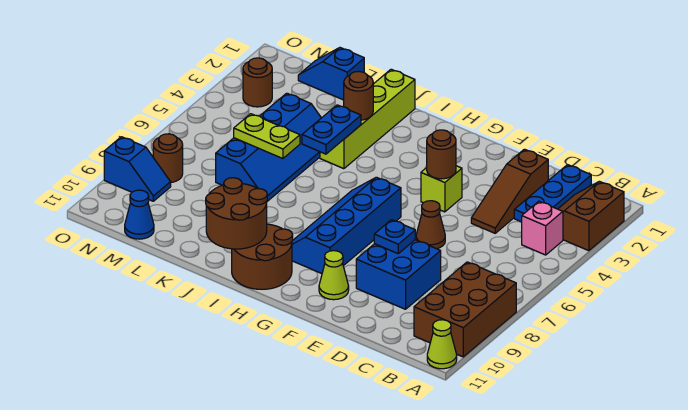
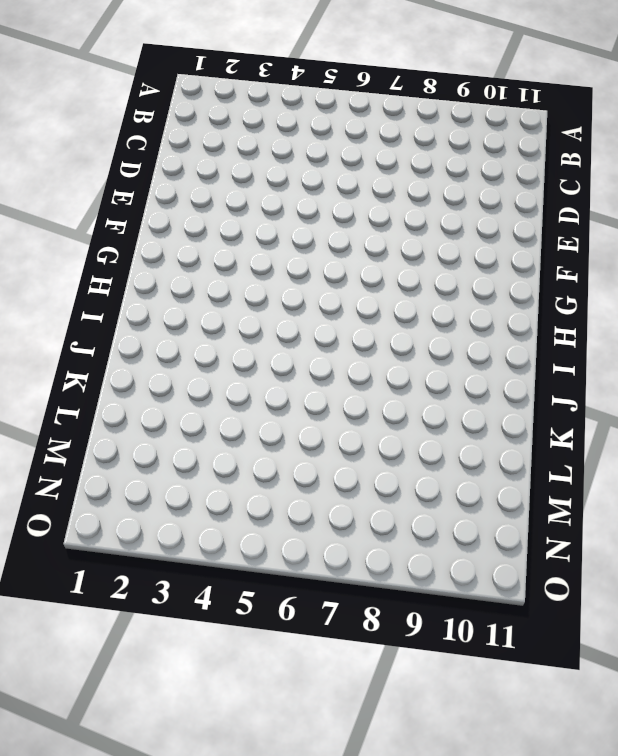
none -> brown slope A2:B3 level 1 top A
none -> brown brick A8:B10 level 1
none -> lime cone A11 level 1

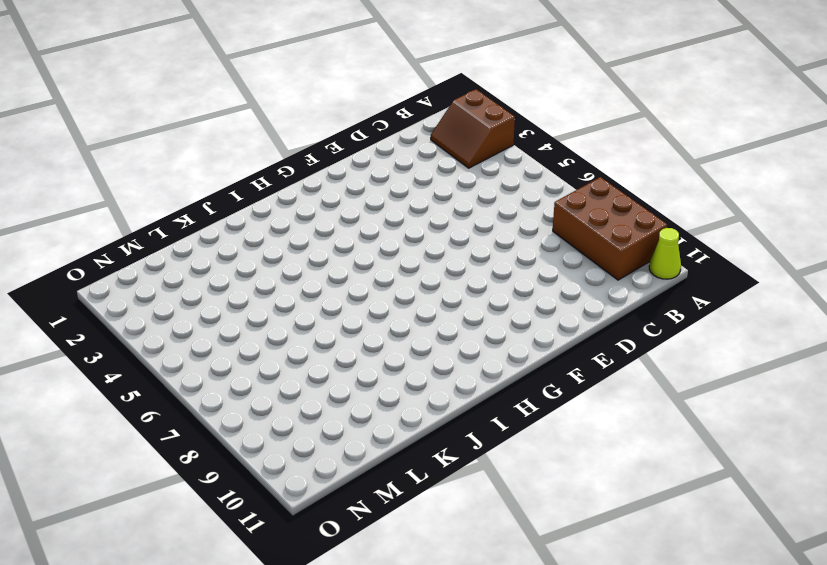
none -> pink brick B4 level 1
none -> blue plate C1:C3 level 1
none -> brown slope D2:D4 level 1 top 2

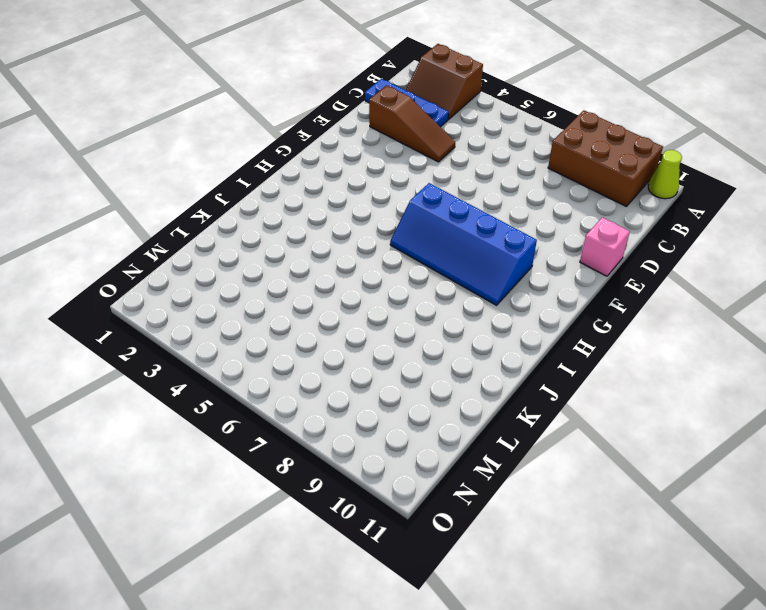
pink brick E11 level 1 -> pink brick B4 level 1
none -> blue brick D8:E9 level 1
none -> brown cone E6 level 1
none -> lime brick F4 level 1

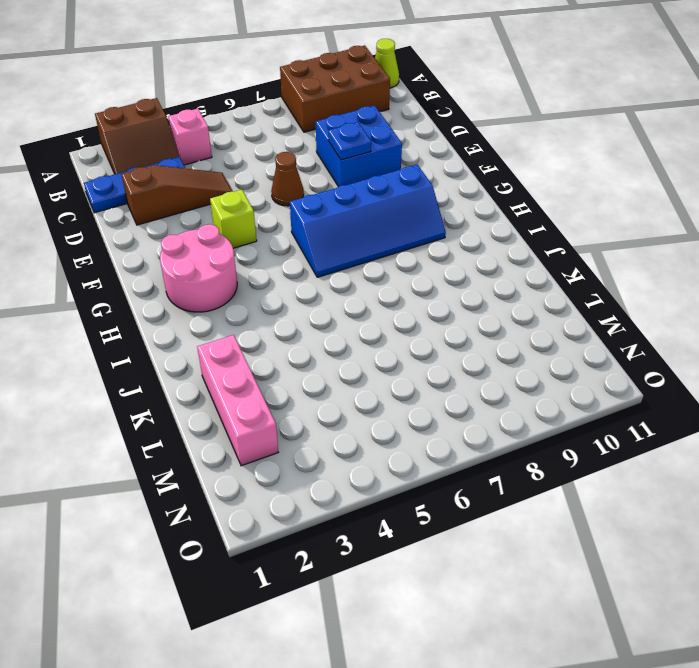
pink round brick G2:H3 level 1 -> none
pink brick K2:M2 level 1 -> none
none -> lime cone F10 level 1
none -> brown round brick H10:I11 level 1
none -> lime brick J1:J4 level 1

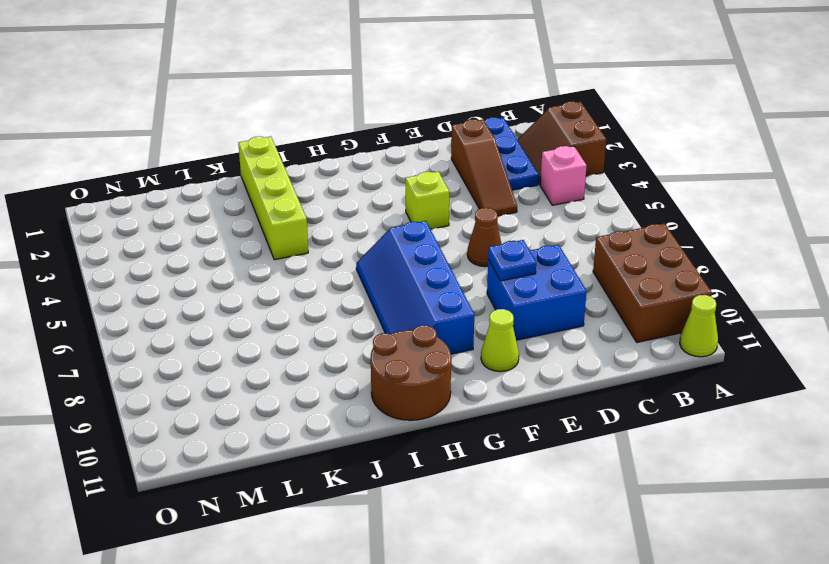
none -> blue slope K4:L7 level 1 top L
none -> blue slope L1:M1 level 1 top L
none -> blue cone M11 level 1

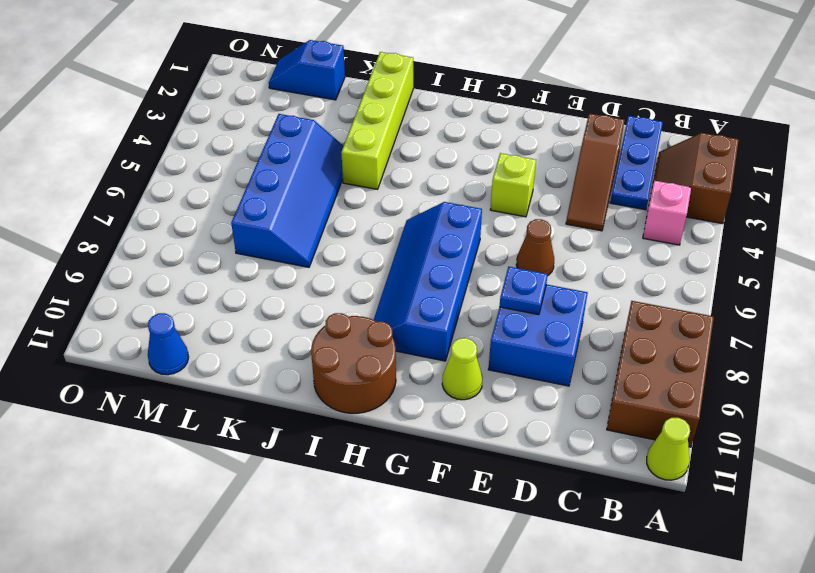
none -> brown round brick N3 level 1
none -> brown round brick N8 level 1
none -> blue slope N9:O9 level 1 top O

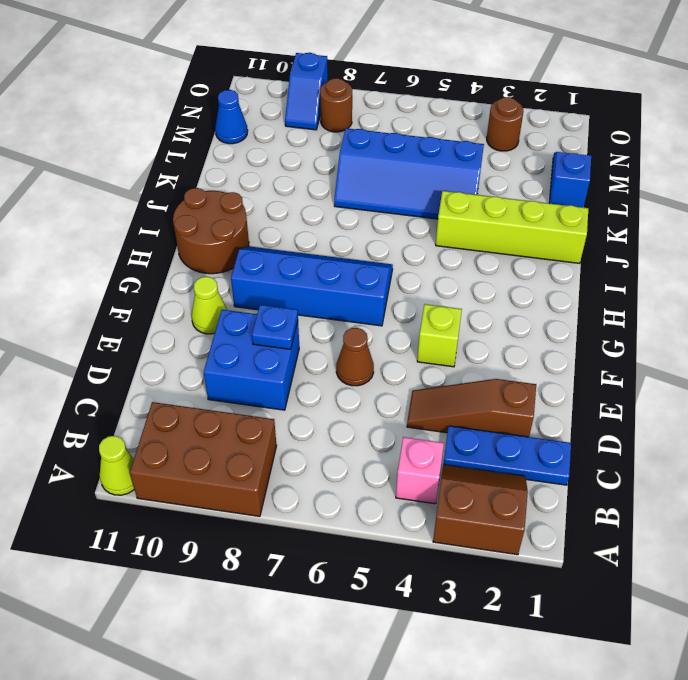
none -> brown round brick F4 level 2
none -> brown round brick I10:J11 level 2
none -> brown round brick J3 level 2

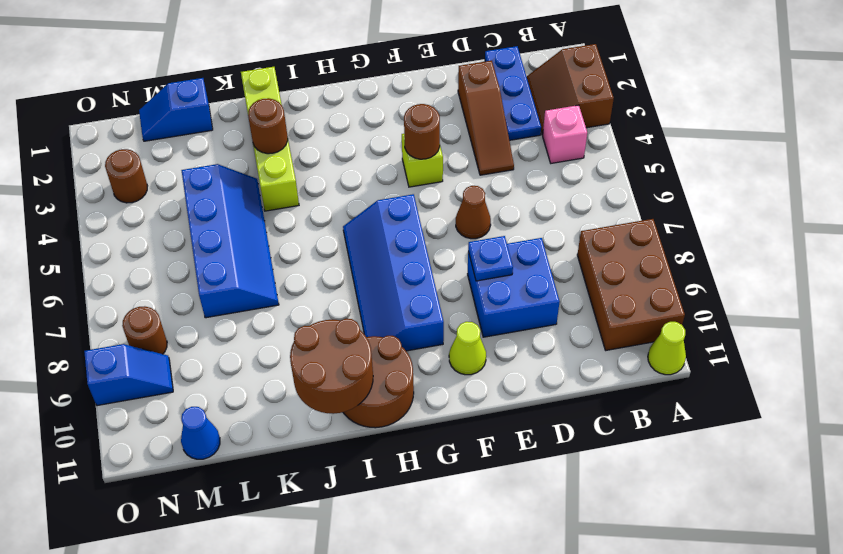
none -> blue plate J4:J5 level 2
none -> lime plate K6:L6 level 2

